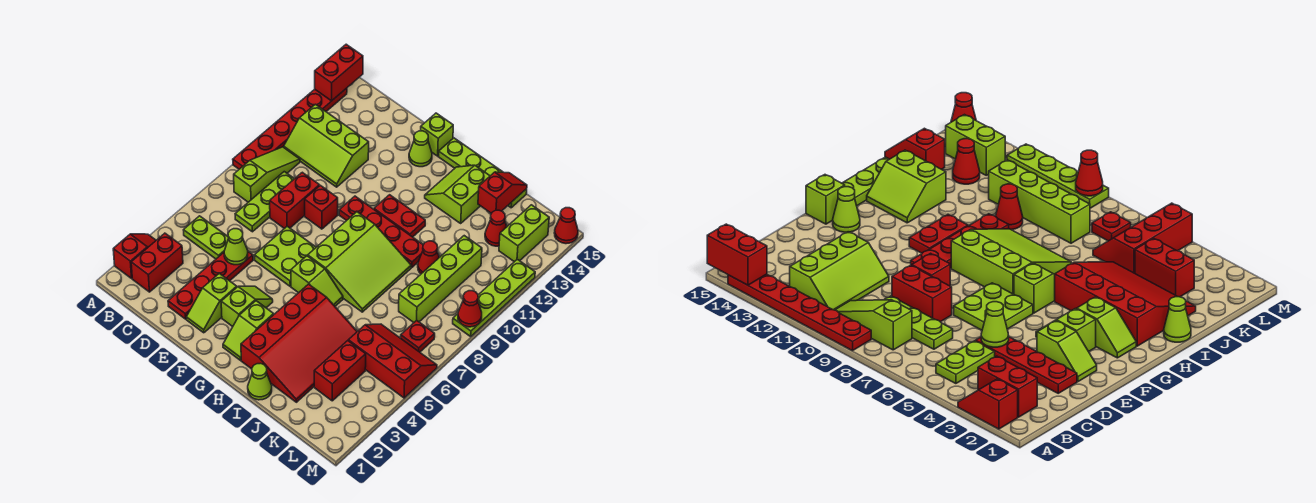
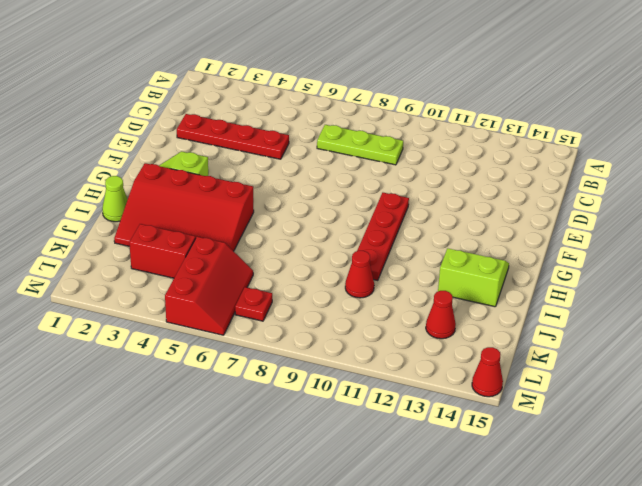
none -> red slope A2:A3 level 1 top 2
none -> red plate A9:A14 level 1
none -> red brick B2:B3 level 1
none -> lime plate B5:C5 level 1

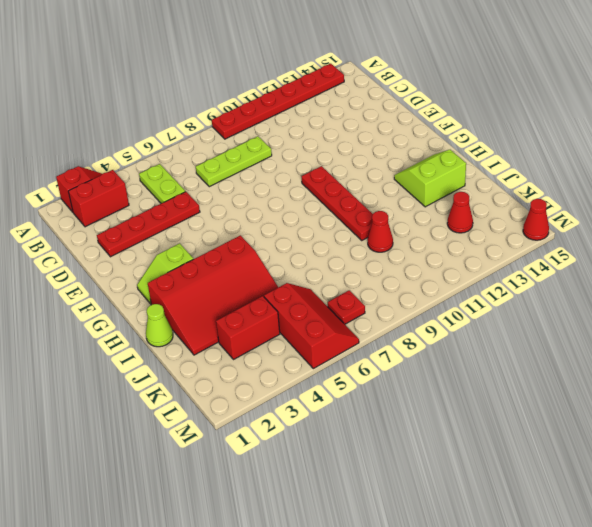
none -> lime slope B8:B10 level 1 top 8
none -> lime slope B11:D12 level 1 top 12
none -> red brick D8:D9 level 1
none -> lime slope E2:E3 level 1 top 3

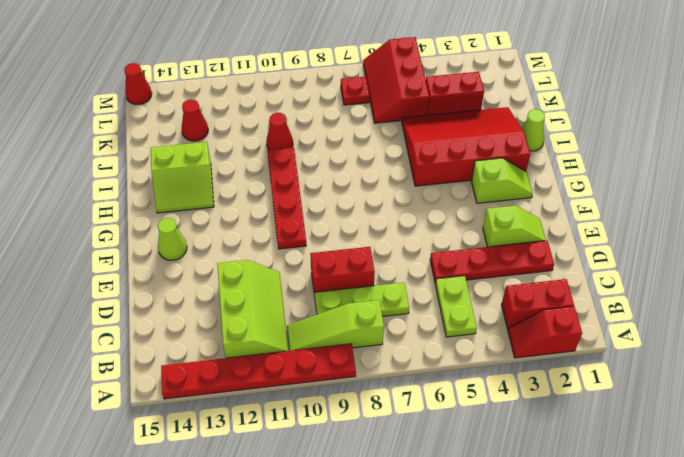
none -> lime plate E6:F7 level 1
none -> red brick E9 level 1
none -> lime slope F3:F4 level 1 top 3
none -> lime brick F15 level 1

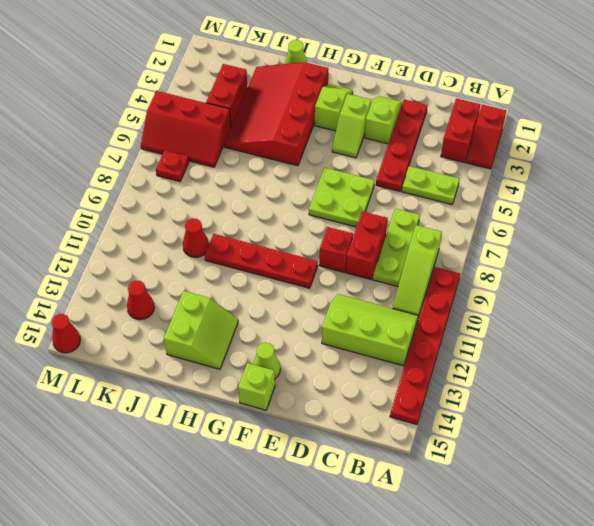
none -> lime slope G6:H6 level 1 top G
none -> lime slope G7:I9 level 1 top G
none -> red plate G11:H11 level 1
none -> lime plate G15:J15 level 1

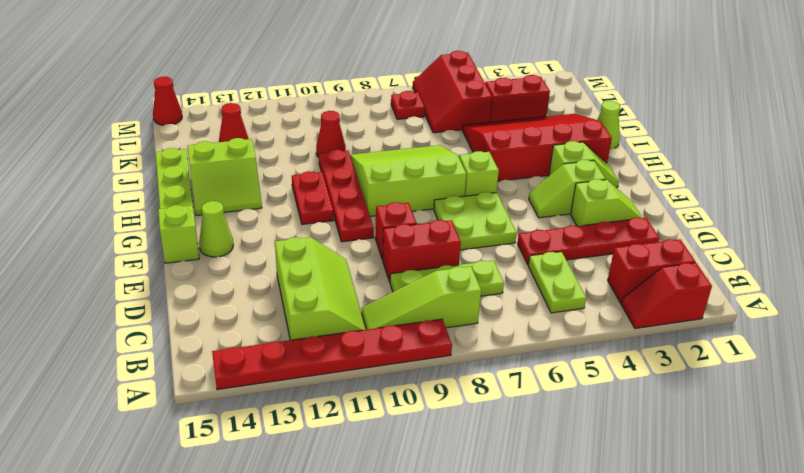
none -> lime brick K8:K11 level 1
none -> lime brick L13:L14 level 1
none -> lime plate M9:M12 level 1
none -> red brick A14:A15 level 2

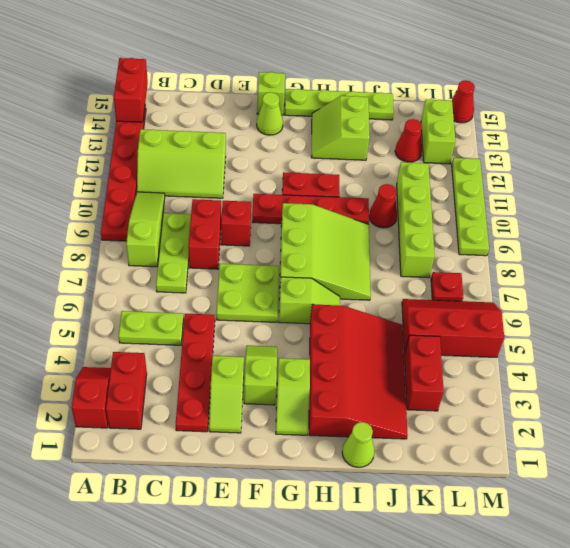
none -> lime cone D5 level 2
none -> red slope J14:J15 level 2 top 14
none -> red cone M9 level 2

